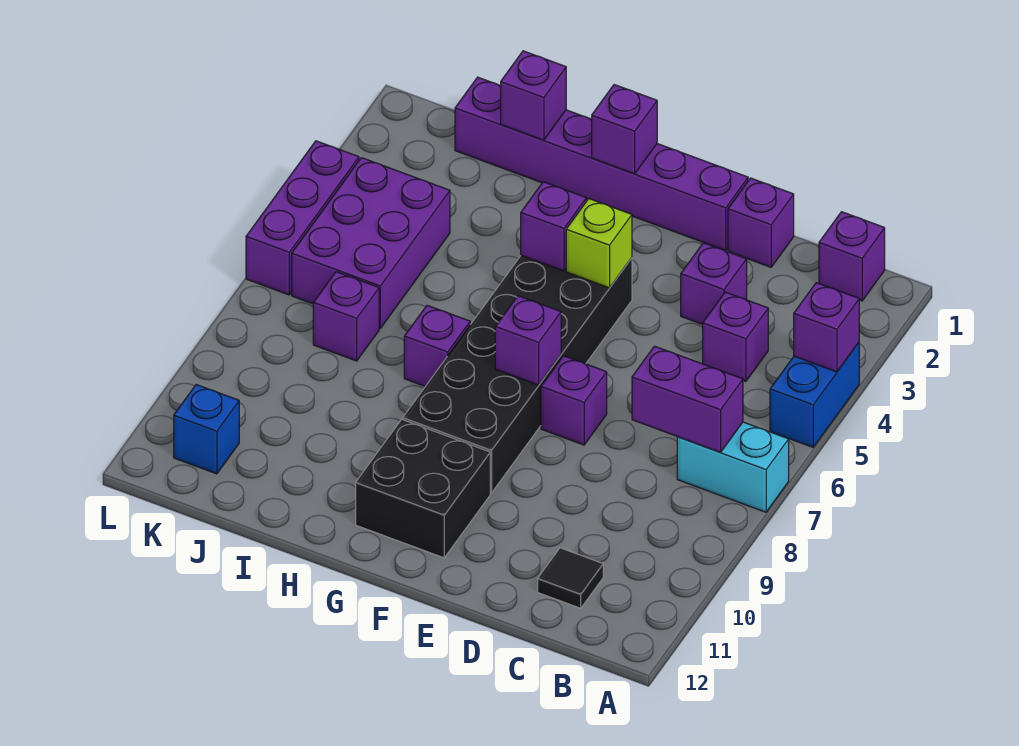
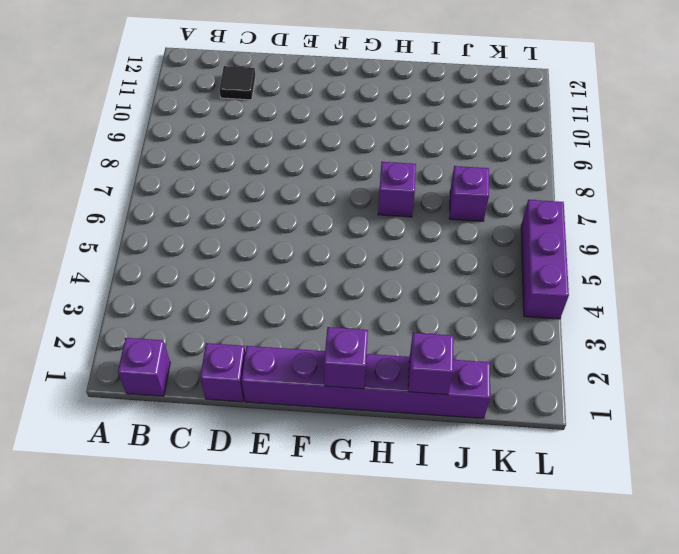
none -> blue brick A4:A5 level 1
none -> cyan brick A7:B7 level 1
none -> purple brick C4 level 1

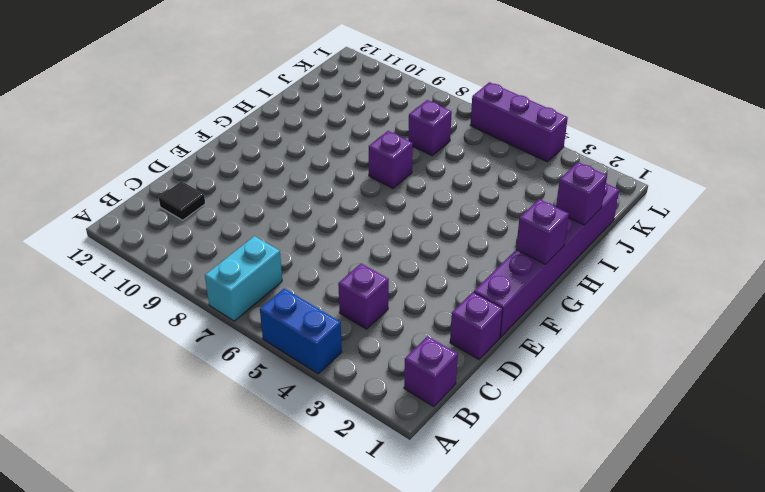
none -> purple brick D3 level 1
none -> purple brick E7 level 1
none -> black brick F4:G9 level 1

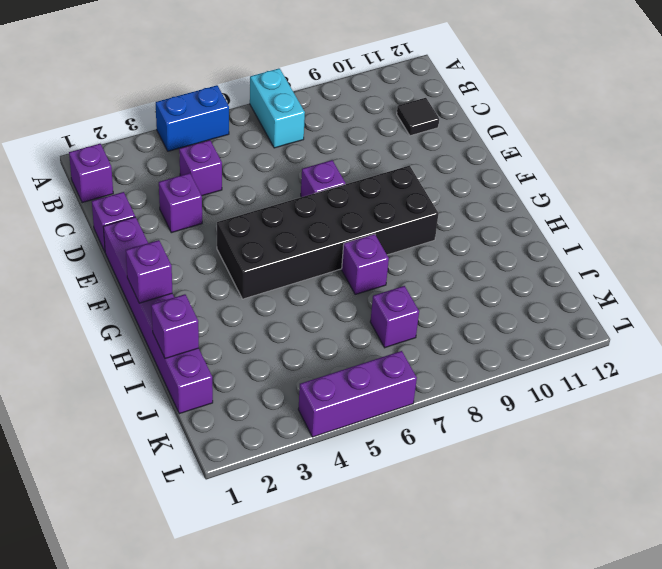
none -> black brick F10:G11 level 1
none -> purple brick J4:K6 level 1
none -> blue brick K11 level 1

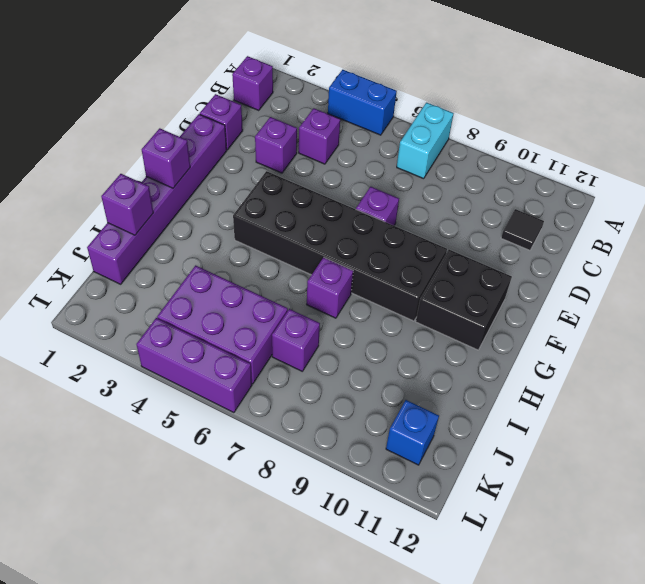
none -> purple brick A4 level 2
none -> purple brick B7:C7 level 2
none -> lime brick F4 level 2

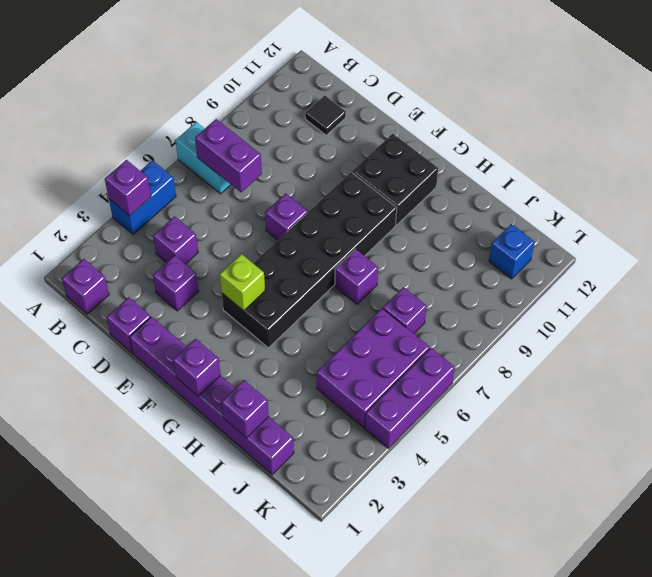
none -> purple brick F7 level 2
none -> purple brick G4 level 2

